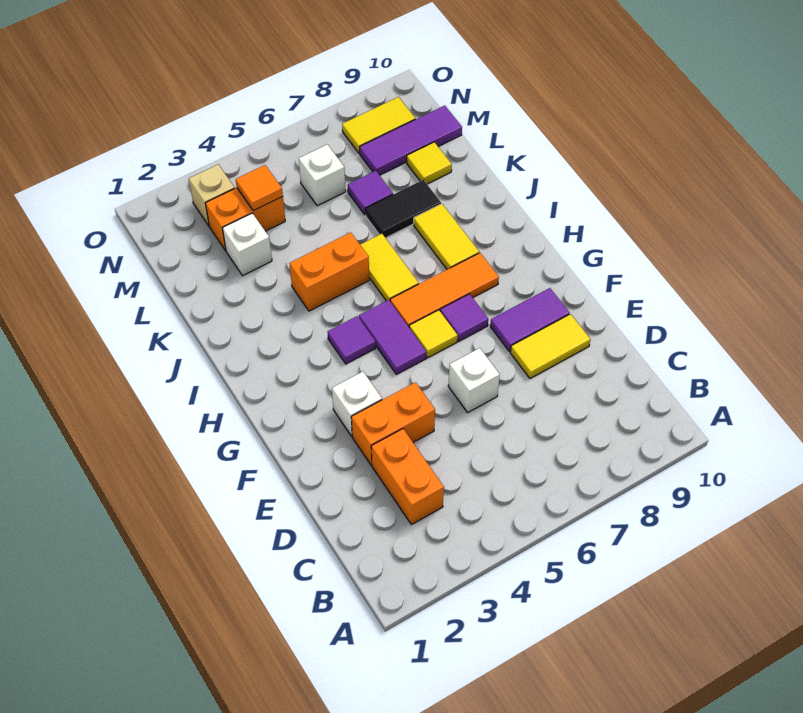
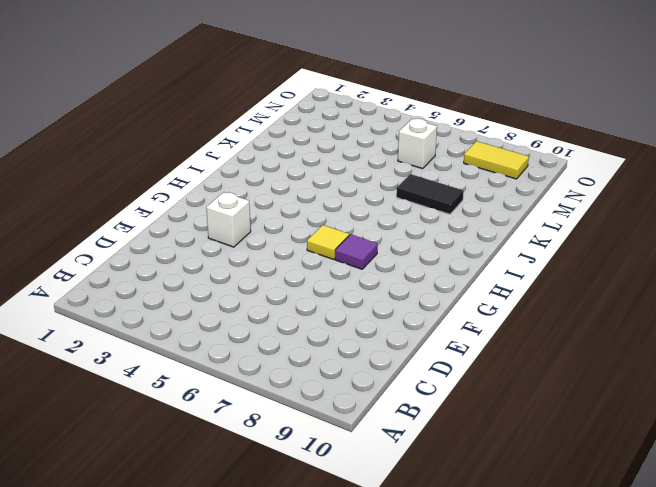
none -> orange brick C3:D3 level 1
none -> orange brick E3:E4 level 1
none -> white brick E6 level 1

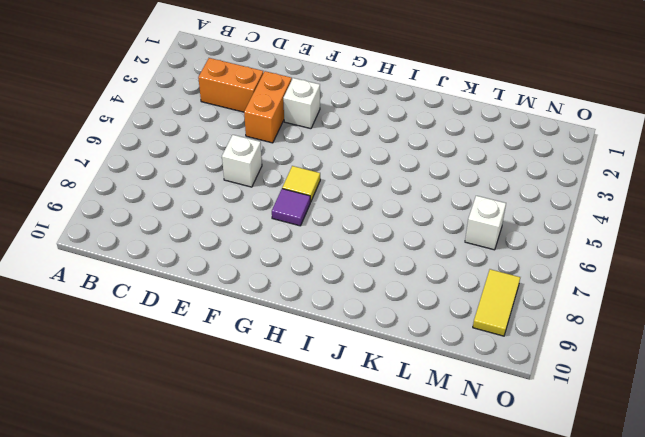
none -> yellow tile E8:E9 level 1
none -> purple tile F8:F9 level 1
none -> purple tile G5:H5 level 1

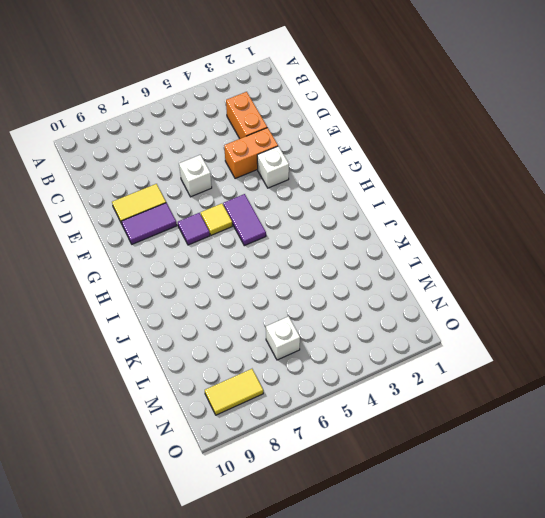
none -> purple tile H4 level 1
none -> orange tile H6:H8 level 1
none -> yellow tile I6:J6 level 1

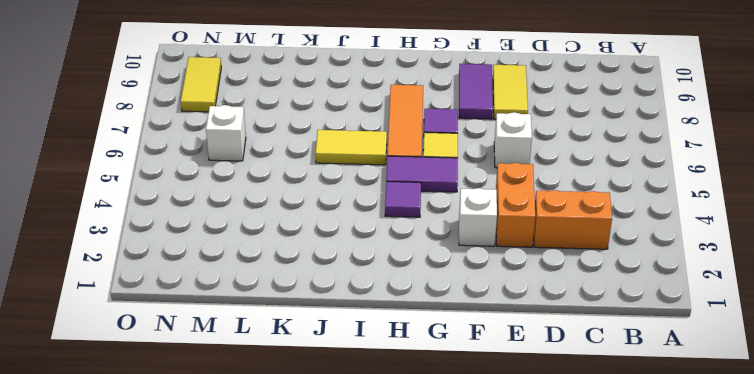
none -> yellow tile I8:J8 level 1
none -> orange brick J4:J5 level 1
none -> black tile K7:K8 level 1

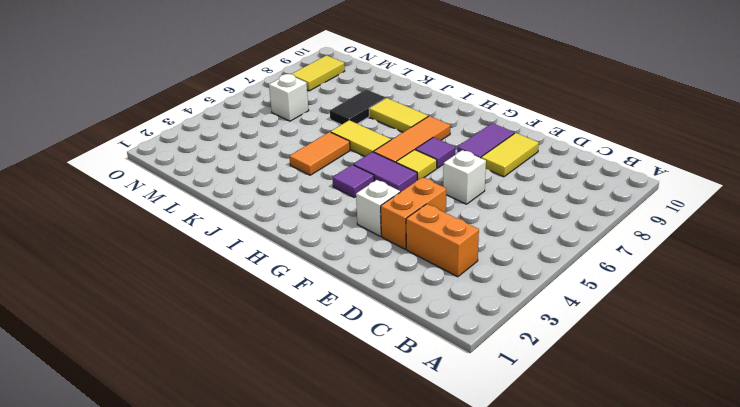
orange tile J4:J5 level 1 -> orange brick J4:J5 level 1
none -> white brick L3 level 1
none -> purple tile L7 level 1
none -> yellow tile L9 level 1

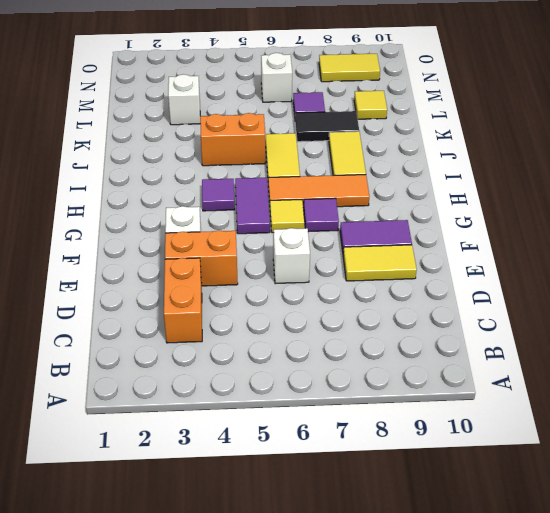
none -> orange brick M3:M4 level 1
none -> purple tile M8:M10 level 1
none -> tan brick N3 level 1

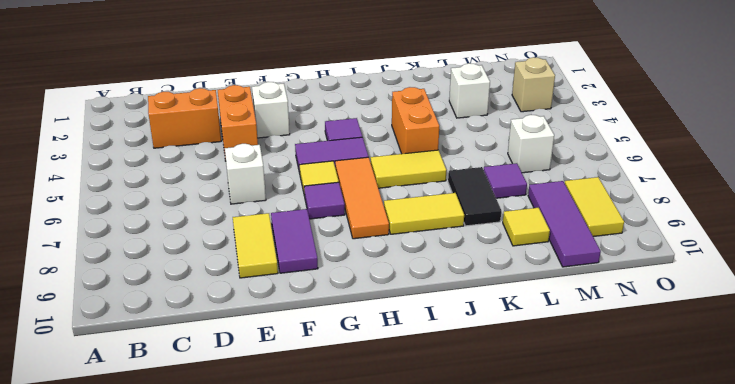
none -> orange brick M3:M4 level 1
none -> orange tile M4 level 2

